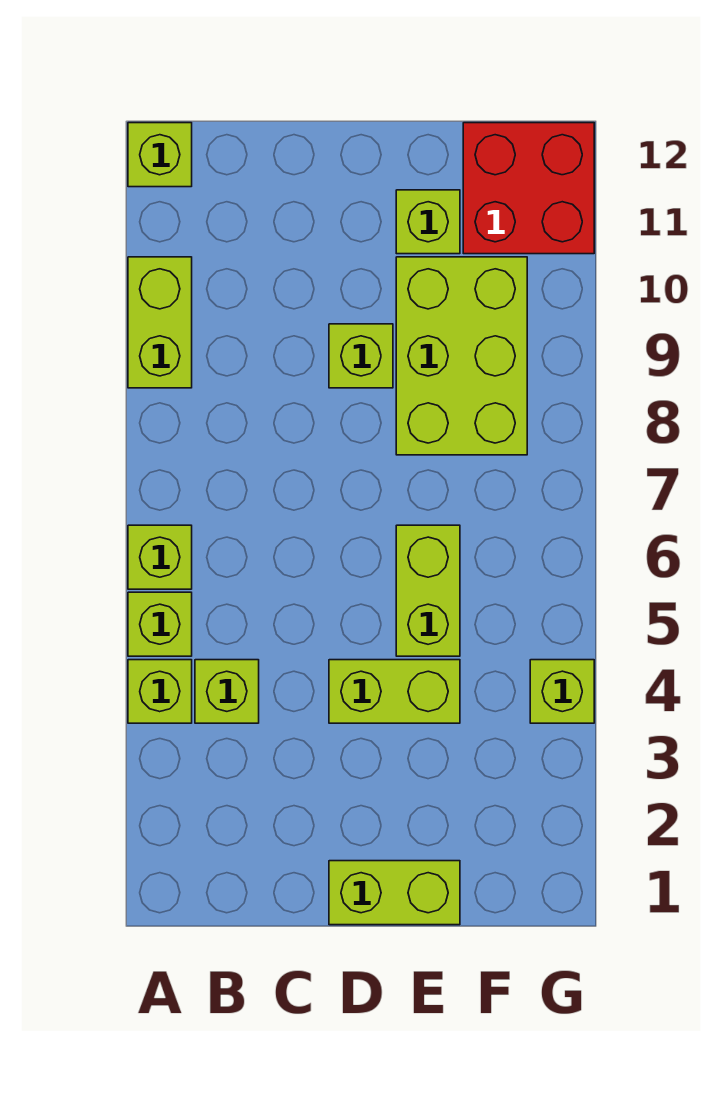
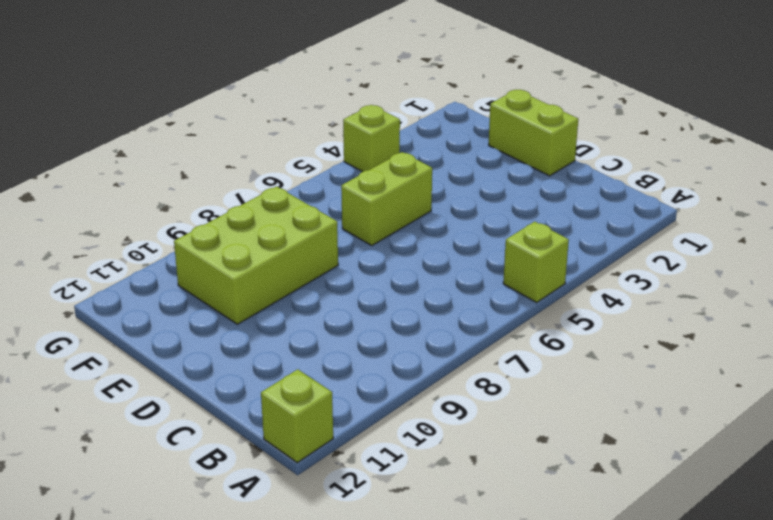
none -> lime brick A4 level 1
none -> lime brick A6 level 1
none -> lime brick A9:A10 level 1

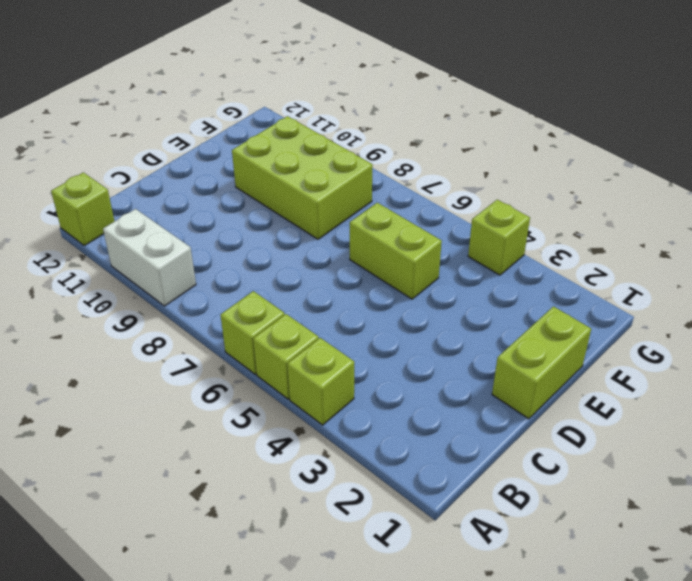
white brick A9:A10 level 1 -> lime brick A9:A10 level 1
none -> lime brick B4 level 1
none -> lime brick D4:E4 level 1
none -> lime brick D9 level 1

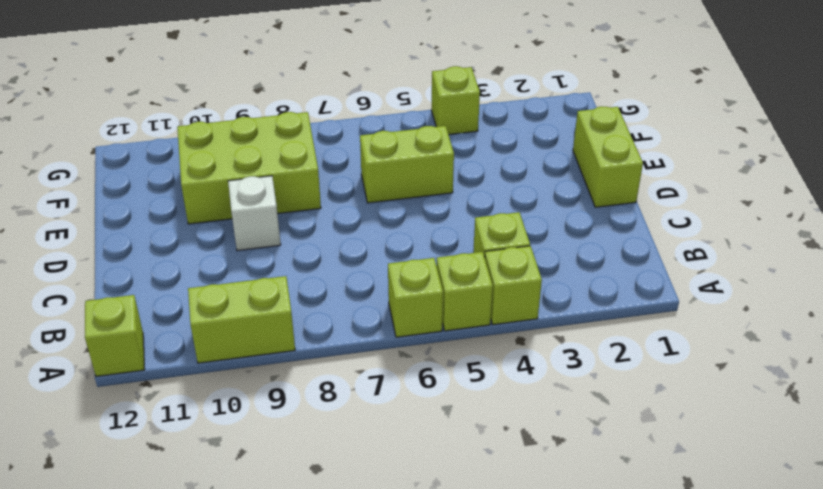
white brick D9 level 1 -> lime brick D9 level 1
none -> lime brick D4:E4 level 1
none -> lime brick E11 level 1
none -> red brick F11:G12 level 1

